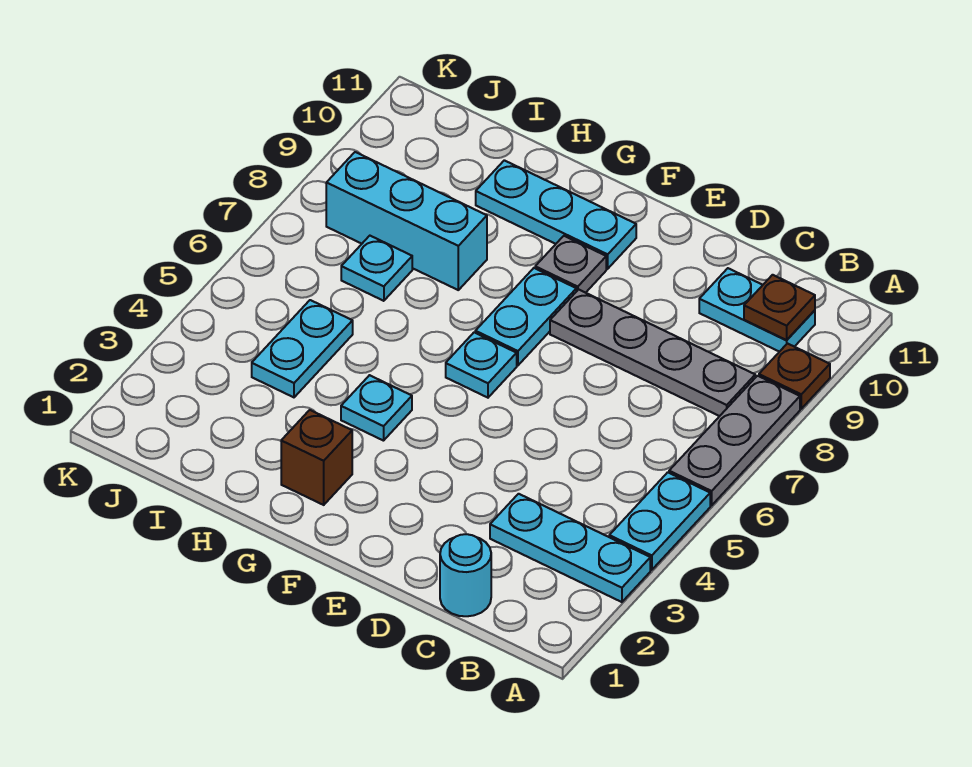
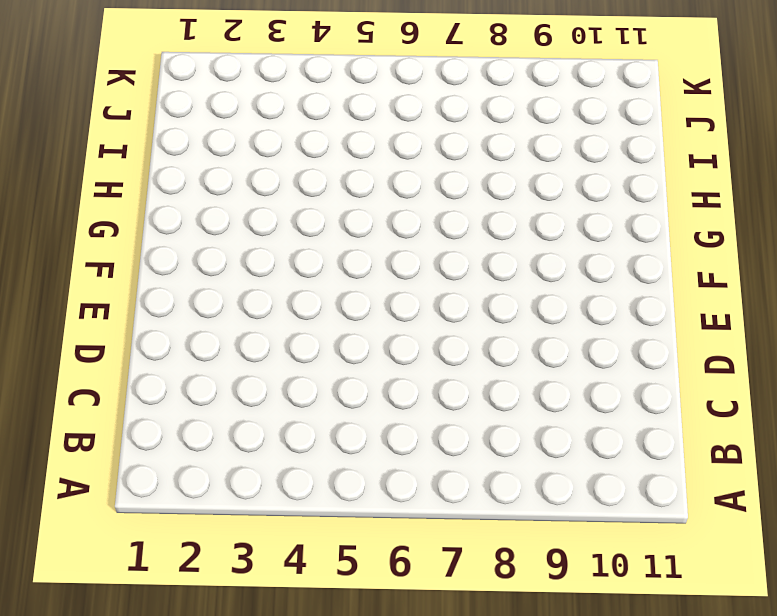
none -> cyan plate A3:C3 level 1
none -> cyan plate A4:A5 level 1
none -> grey plate A6:A8 level 1

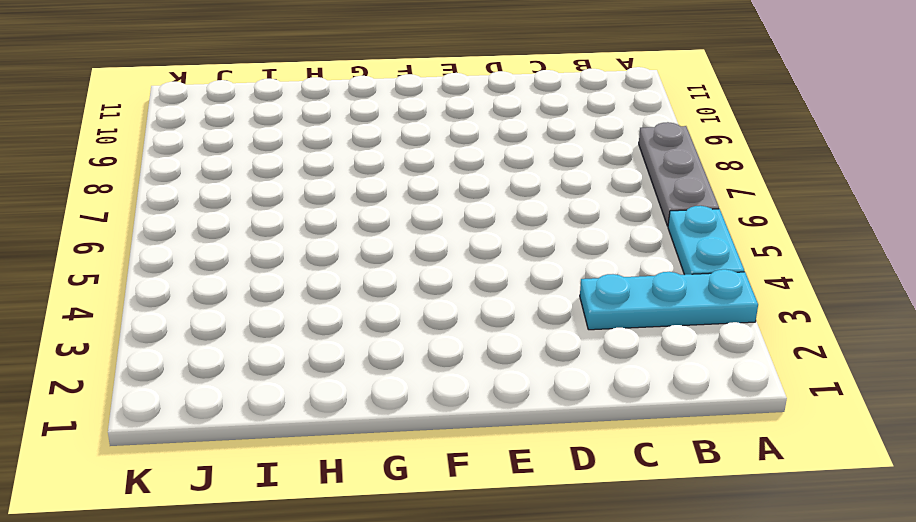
none -> brown plate A9 level 1
none -> grey plate B8:E8 level 1
none -> cyan plate B10:C10 level 1

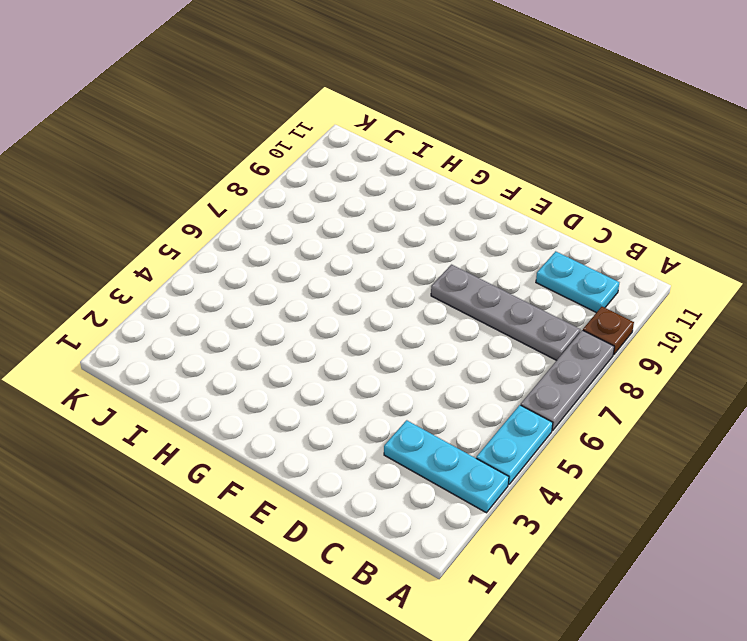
none -> cyan round brick C1 level 1
none -> cyan plate F6 level 1
none -> cyan plate F7:F8 level 1

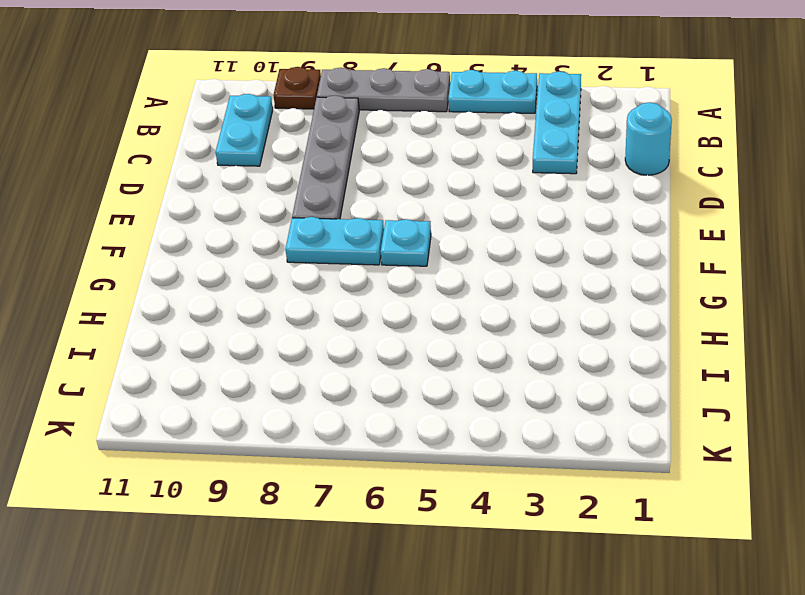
none -> grey plate F9 level 1
none -> cyan plate F10:H10 level 1
none -> brown brick G2 level 1

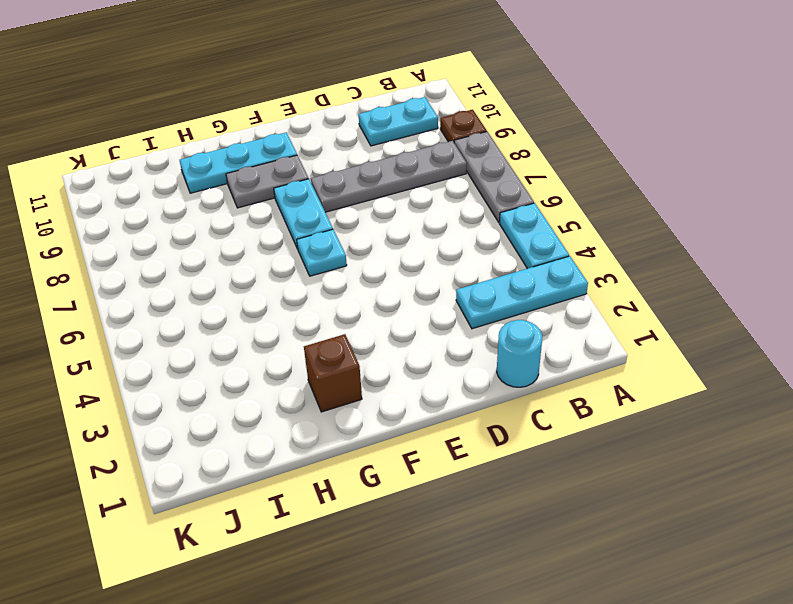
grey plate F9:G9 level 1 -> grey plate F9 level 1
none -> cyan plate G4 level 1
none -> cyan brick H8:J8 level 1
none -> cyan plate I4:I5 level 1

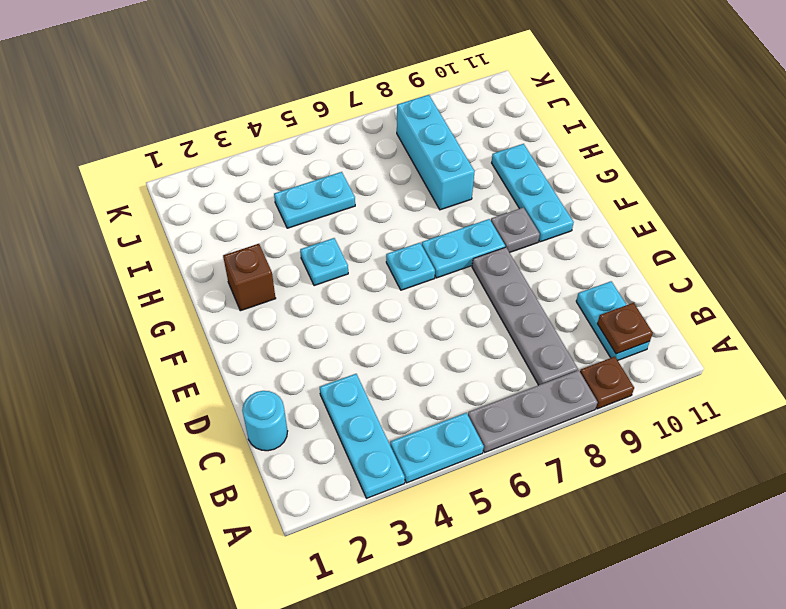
none -> cyan plate I7 level 1

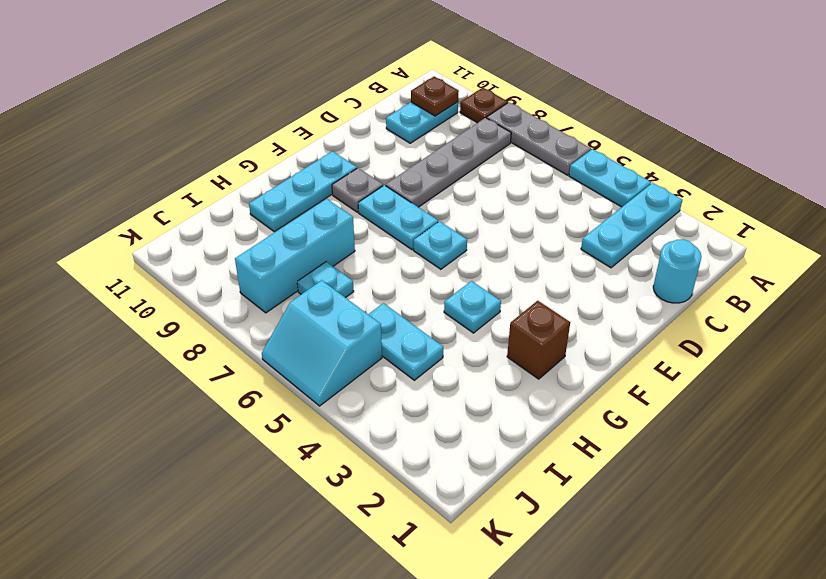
cyan slope J5:K6 level 1 top J -> none

